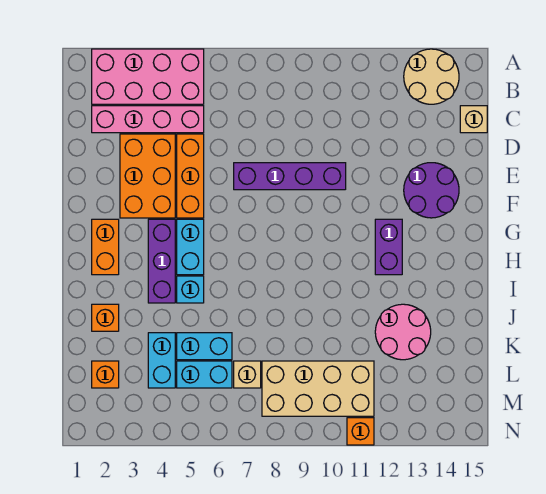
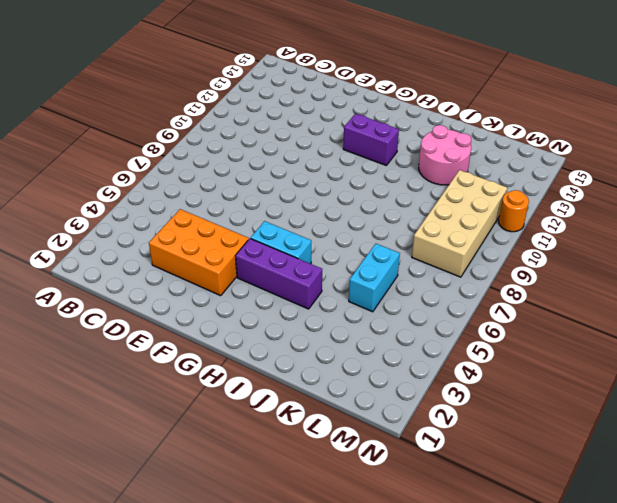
orange round brick N11 level 1 -> orange brick N11 level 1
none -> pink brick A2:B5 level 1
none -> tan round brick A13:B14 level 1
none -> pink brick C2:C5 level 1

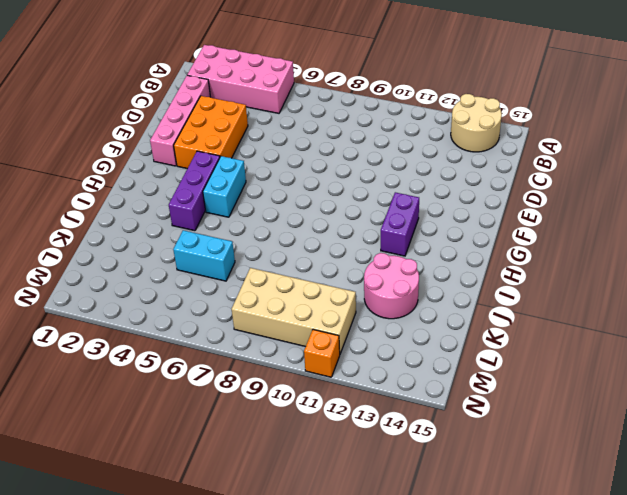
pink brick C2:F2 level 1 -> pink brick C2:C5 level 1
none -> tan brick C15 level 1
none -> orange brick D5:F5 level 1
none -> purple brick E7:E10 level 1

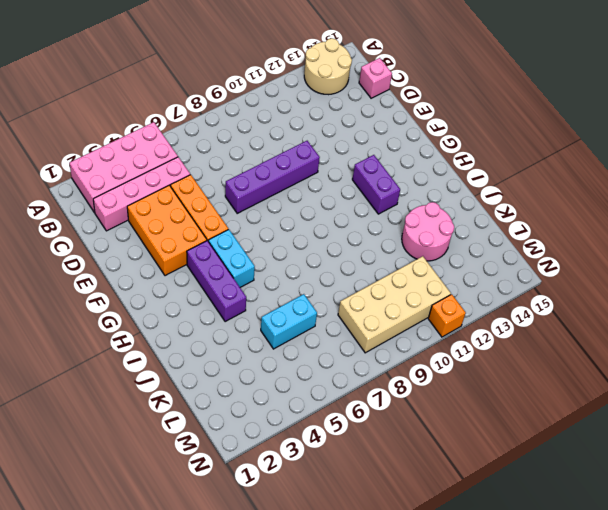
pink brick C15 level 1 -> tan brick C15 level 1
none -> purple round brick E13:F14 level 1
none -> orange brick G2:H2 level 1
none -> cyan brick I5 level 1

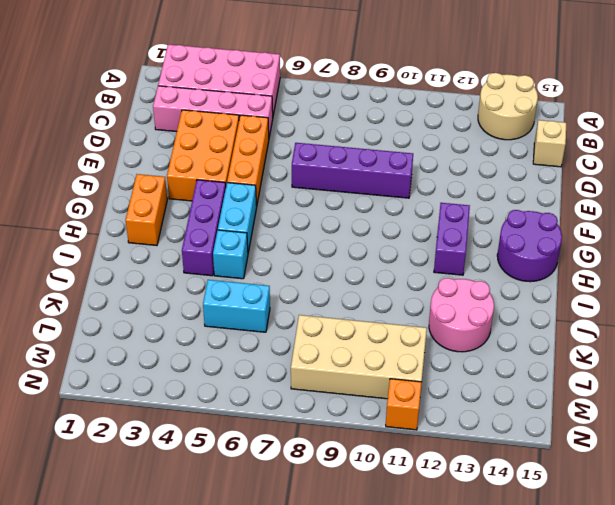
purple round brick G14:H15 level 1 -> purple round brick E13:F14 level 1
none -> orange brick J2 level 1
none -> cyan brick K4:L4 level 1
none -> orange brick L2 level 1

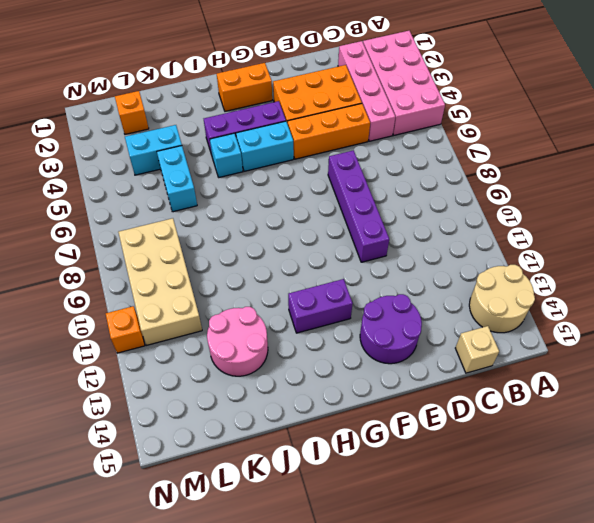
none -> orange brick J2 level 1
none -> cyan brick L5:L6 level 1
none -> tan brick L7 level 1

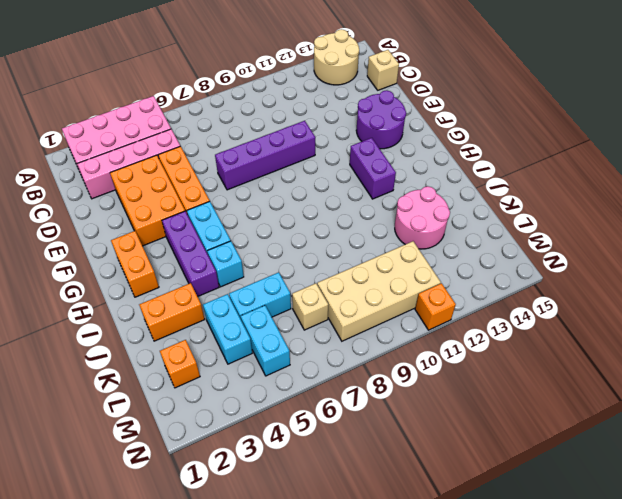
orange brick J2:J3 level 1 -> orange brick J2 level 1
cyan brick L5:M5 level 1 -> cyan brick L5:L6 level 1

